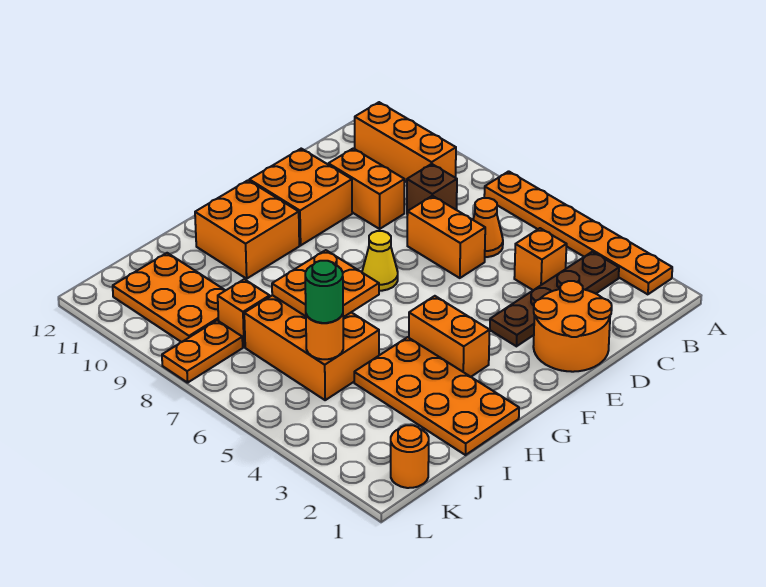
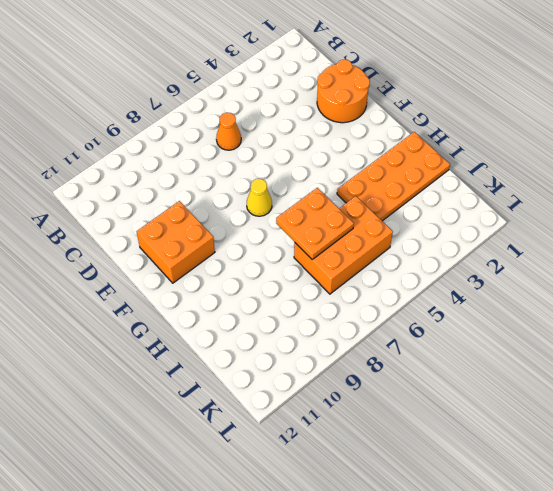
none -> orange plate A2:A7 level 1
none -> brown plate B3:E3 level 1
none -> orange brick B9:B11 level 1

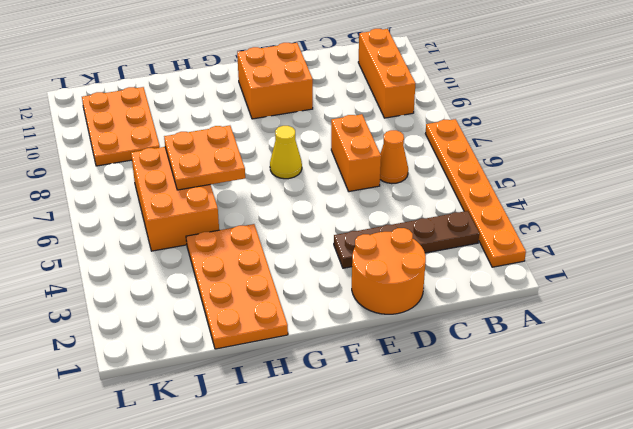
none -> orange brick C4 level 1
none -> brown brick C8 level 1
none -> orange brick D9:D10 level 1

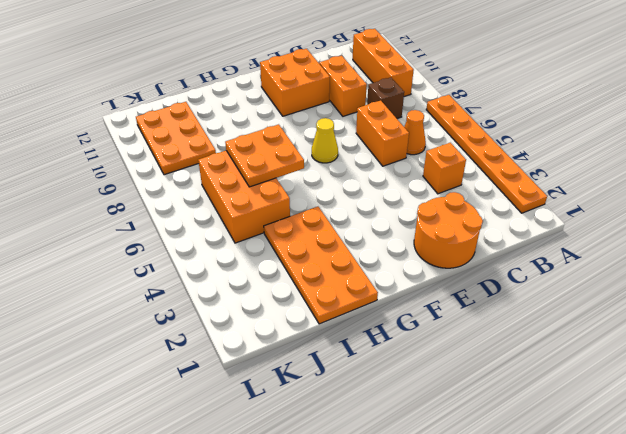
none -> brown plate B3:E3 level 1
none -> orange brick G3:G4 level 1
none -> orange brick G10:H11 level 1

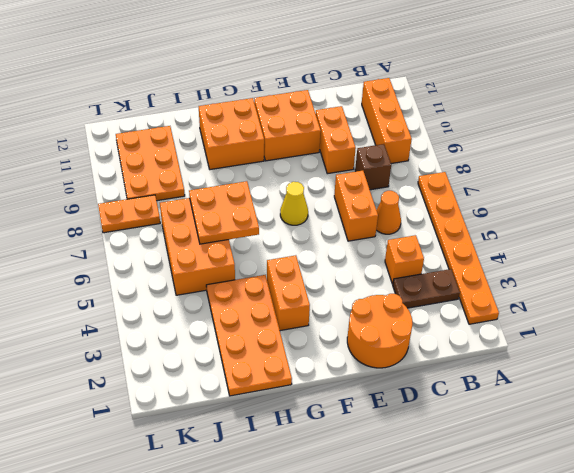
brown plate B3:C3 level 1 -> brown plate B3:E3 level 1
none -> orange brick J8 level 1
none -> orange round brick K1 level 1
none -> orange round brick J5 level 2

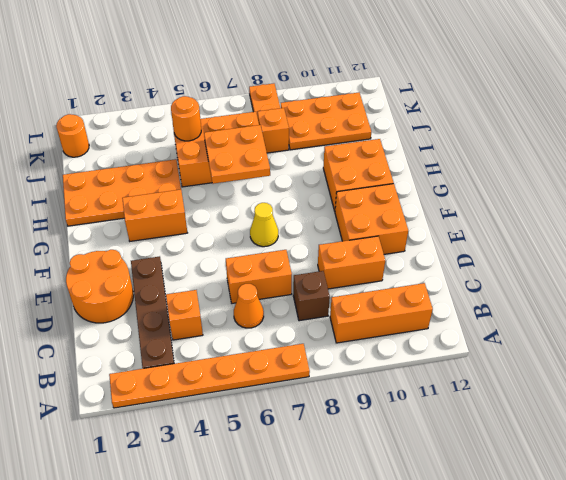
none -> green round brick J5 level 3

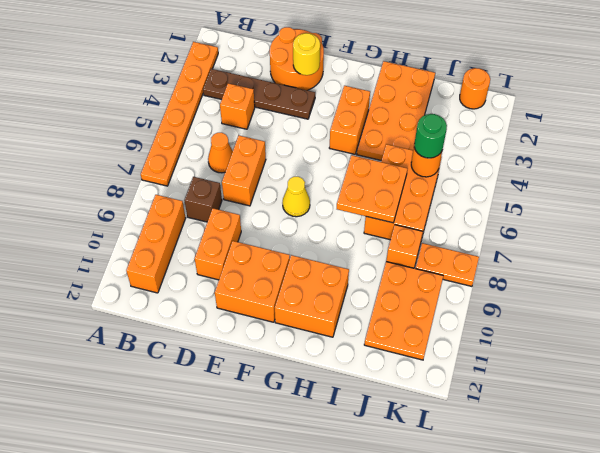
yellow round brick E2 level 2 -> none

